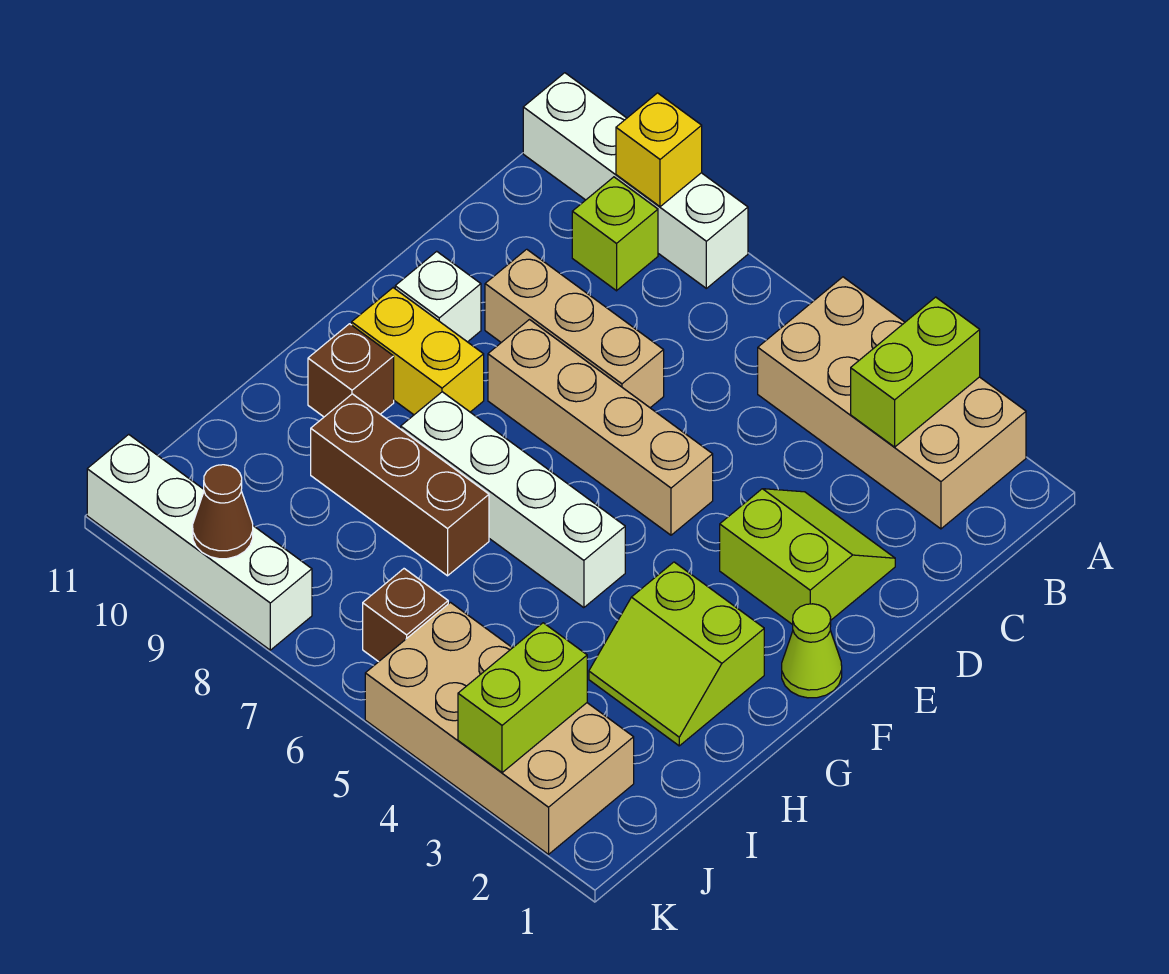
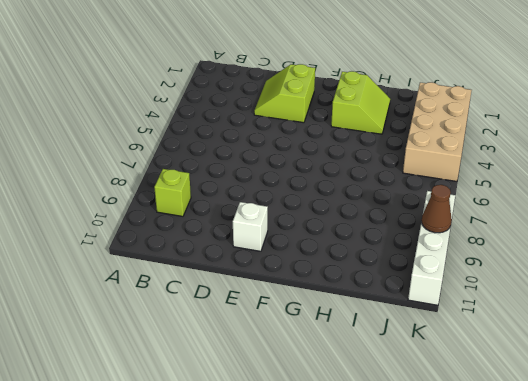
none -> tan brick A2:B5 level 1
none -> white brick A8:A11 level 1
none -> tan brick D7:D9 level 1

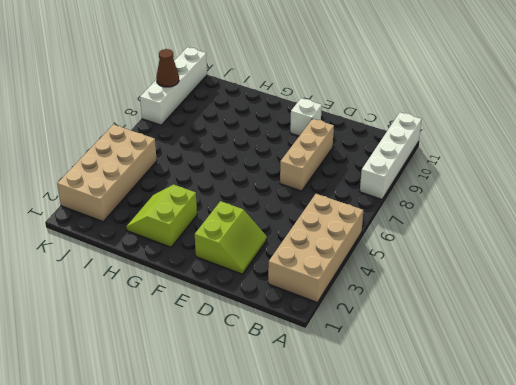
none -> lime brick B9 level 1
none -> tan brick E5:E8 level 1
none -> lime cone F1 level 1

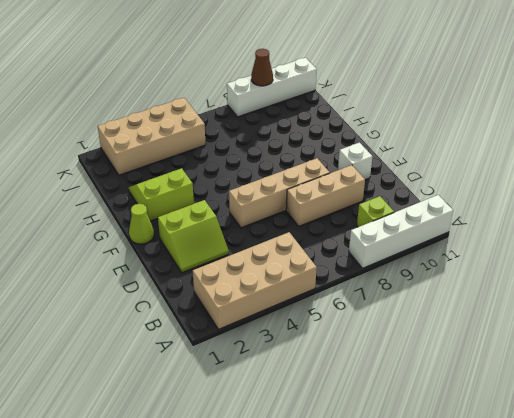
none -> yellow brick F9:F10 level 1
none -> white brick G5:G8 level 1
none -> brown brick G10 level 1

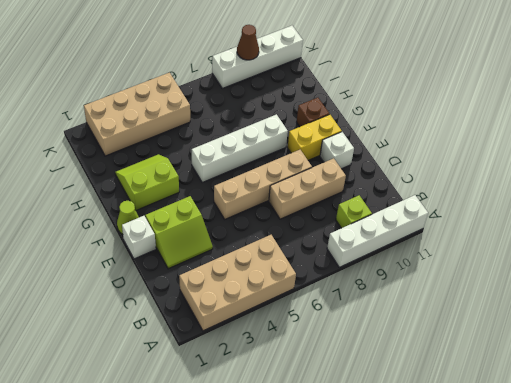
white brick E1 level 1 -> none
none -> brown brick H7:H9 level 1
none -> brown brick J6 level 1
none -> lime brick A3:B3 level 2

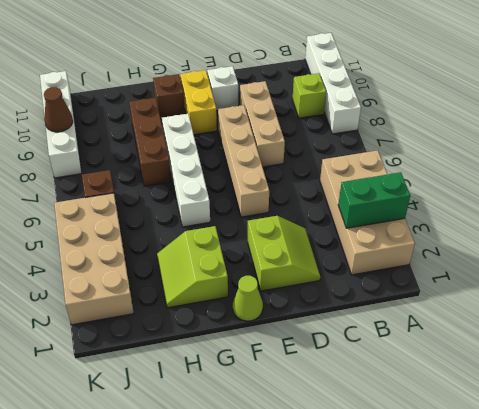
green brick A3:B3 level 2 -> lime brick A3:B3 level 2
none -> yellow brick A9 level 2
none -> lime brick J3:K3 level 2

